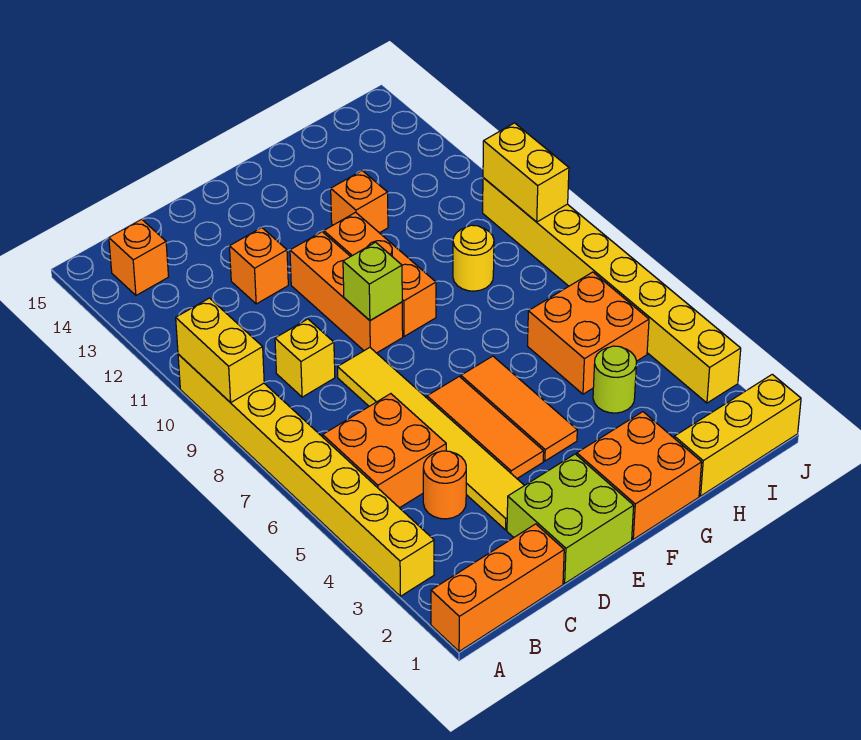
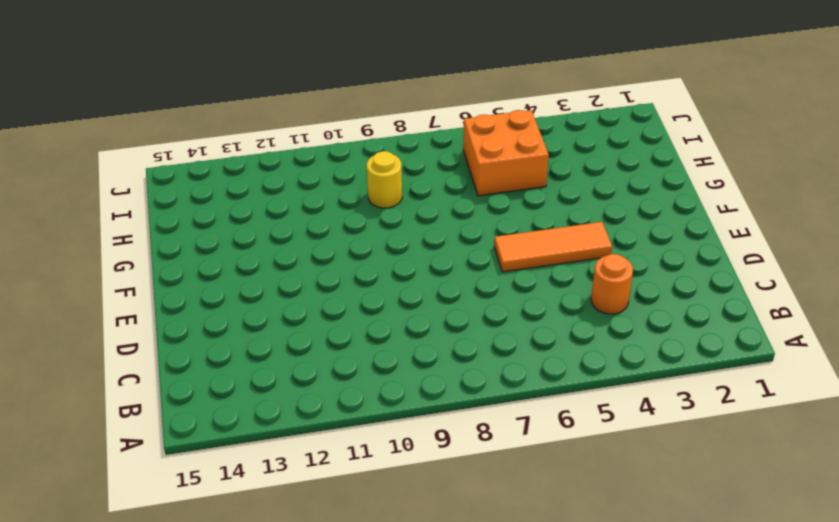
none -> orange brick A1:C1 level 1
none -> yellow brick A3:A10 level 1
none -> orange brick B5:C6 level 1

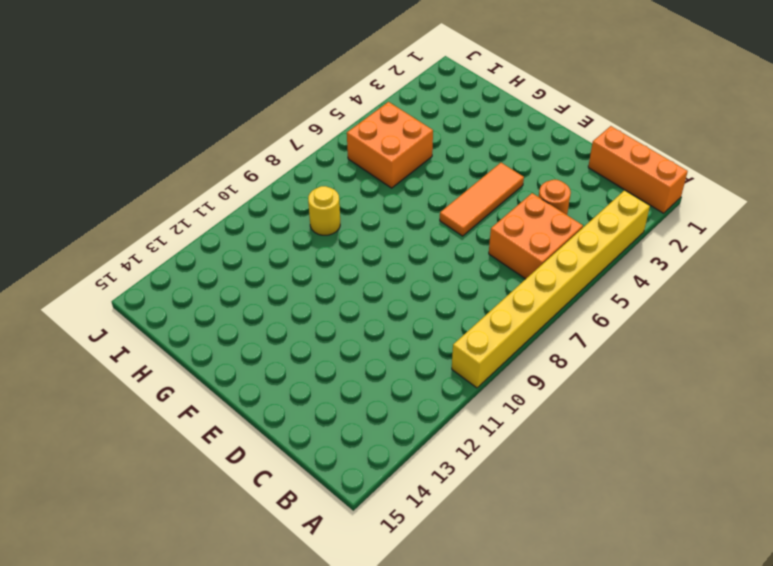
none -> orange brick B14 level 1
none -> yellow brick C9 level 1
none -> lime brick D1:E2 level 1

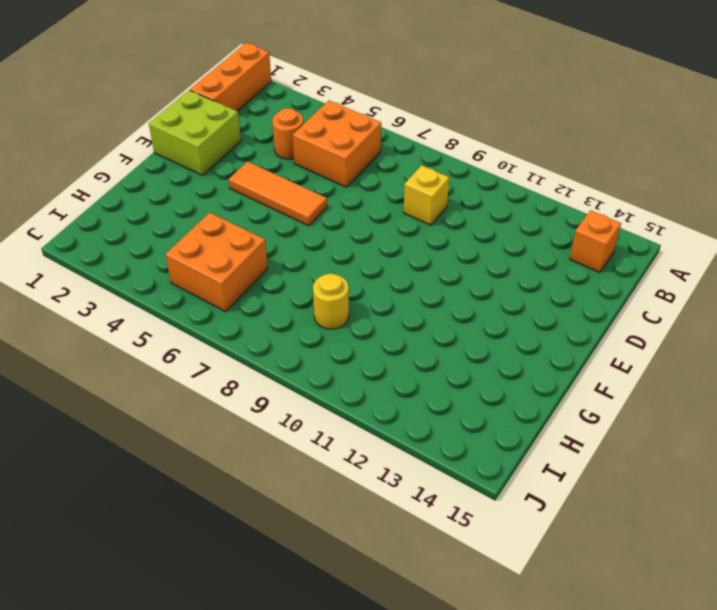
none -> yellow brick A3:A10 level 1
none -> yellow tile D3:D8 level 1
none -> orange brick D12 level 1

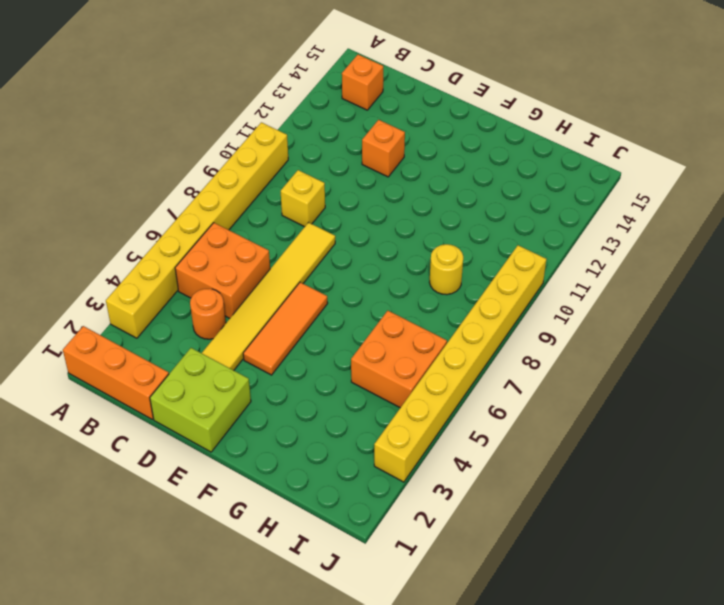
none -> orange brick E9:E11 level 1
none -> orange brick F1:G2 level 1
none -> orange tile F4:F6 level 1

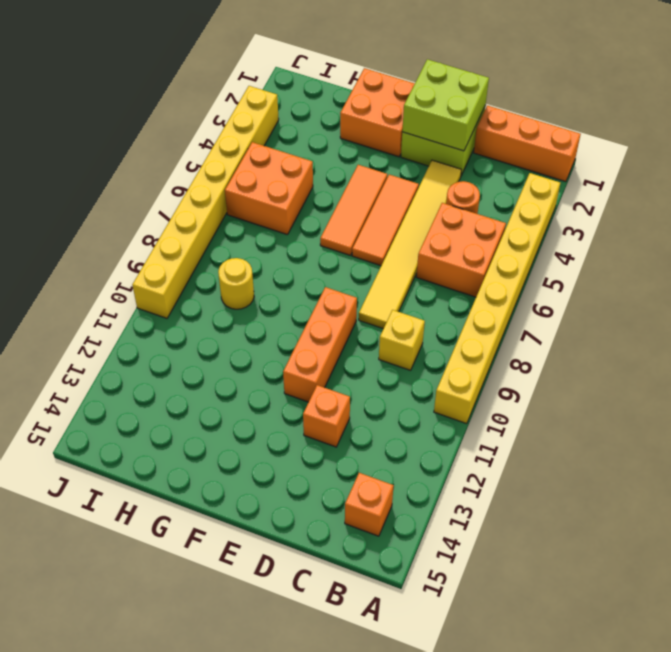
lime brick D1:E2 level 2 -> none
none -> orange brick F9:F11 level 1
none -> orange brick G12 level 1
none -> yellow brick H1:J1 level 1

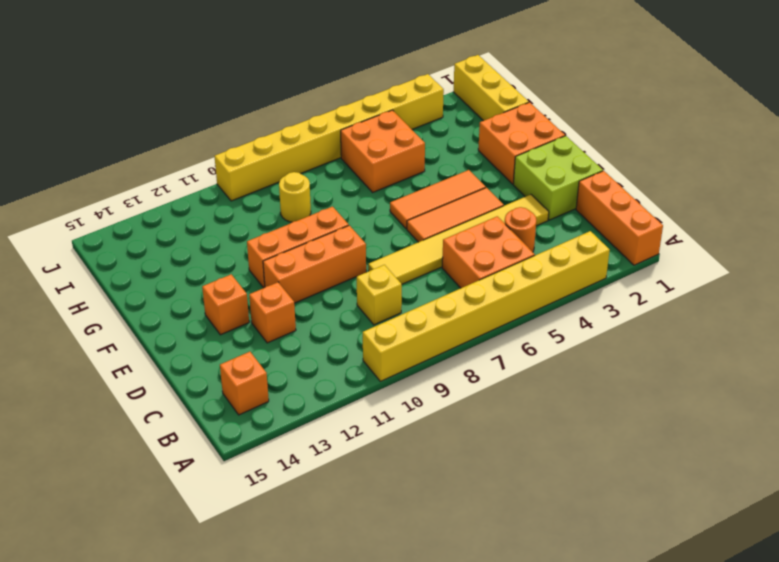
orange brick E13 level 1 -> orange brick G12 level 1
none -> lime round brick H4 level 1
none -> yellow brick A9:A10 level 2
none -> lime brick E9 level 2

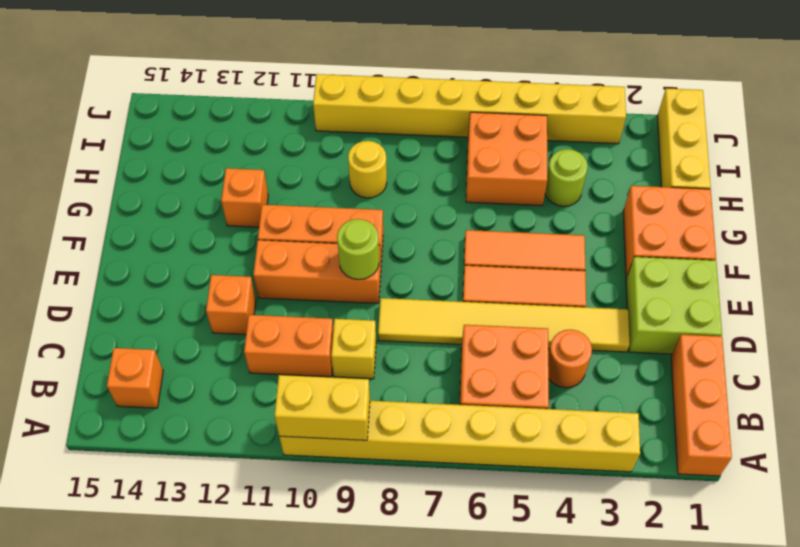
orange brick C10:C11 level 1 -> none
lime round brick E9 level 2 -> lime brick E9 level 2
none -> yellow brick J9:J10 level 2

